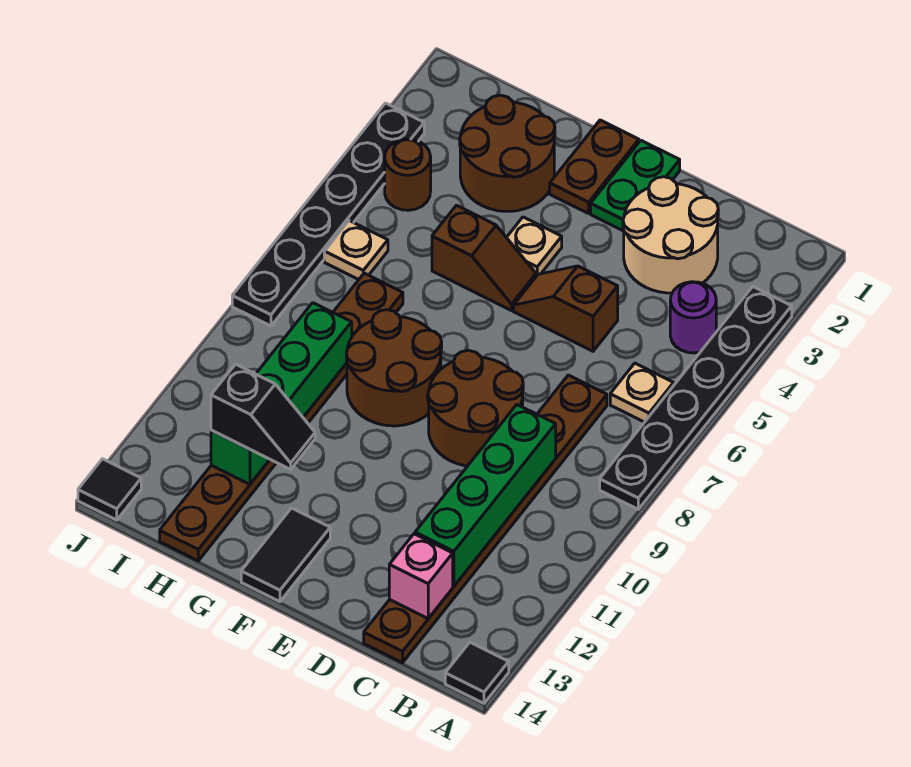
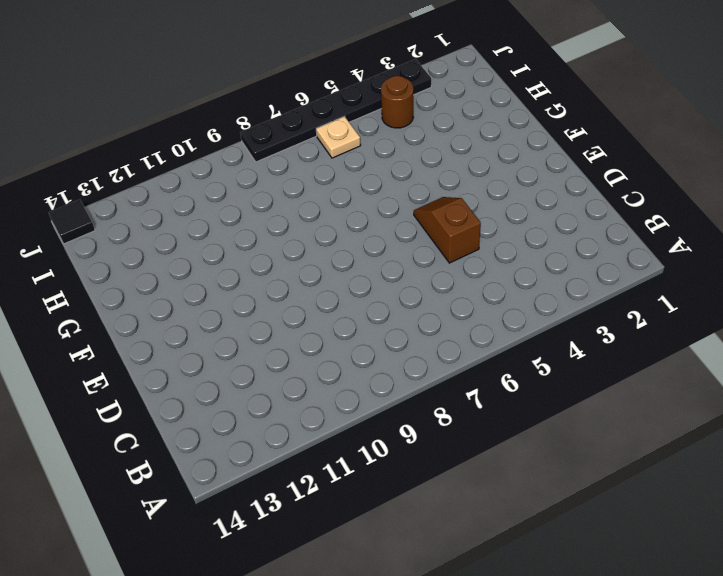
none -> black plate A3:A8 level 1
none -> black tile A14 level 1
none -> purple round brick B4 level 1

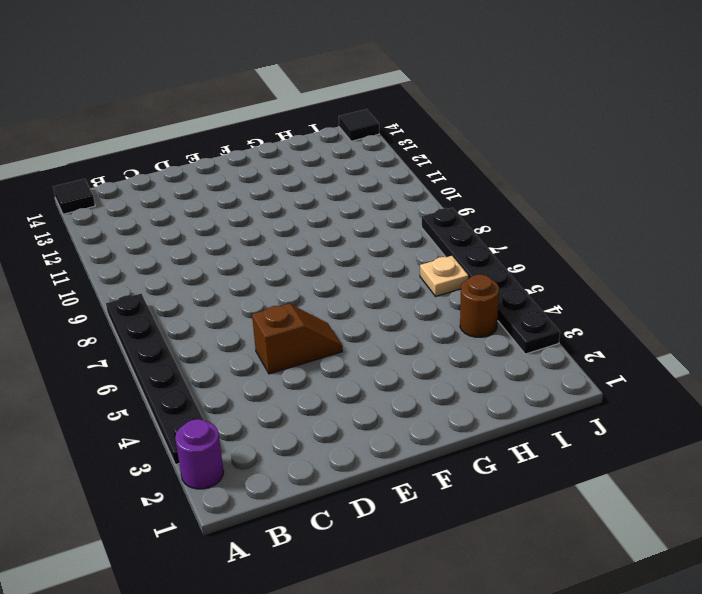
purple round brick A2 level 1 -> purple round brick B4 level 1
none -> tan plate B6 level 1
none -> tan round brick C2:D3 level 1
none -> brown plate C7:C14 level 1

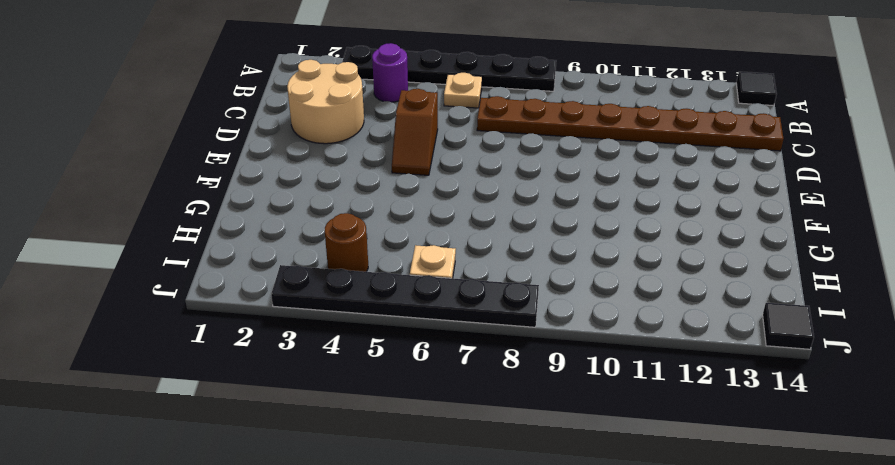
none -> brown round brick D8:E9 level 1
none -> green plate E1:E2 level 1
none -> brown plate F1:F2 level 1

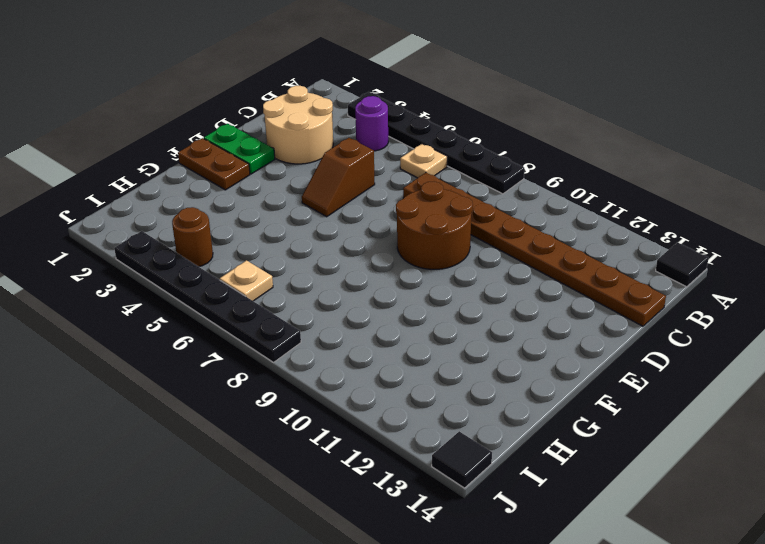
none -> tan plate F4 level 1
none -> brown slope F5:G5 level 1 top G
none -> brown round brick F8:G9 level 1

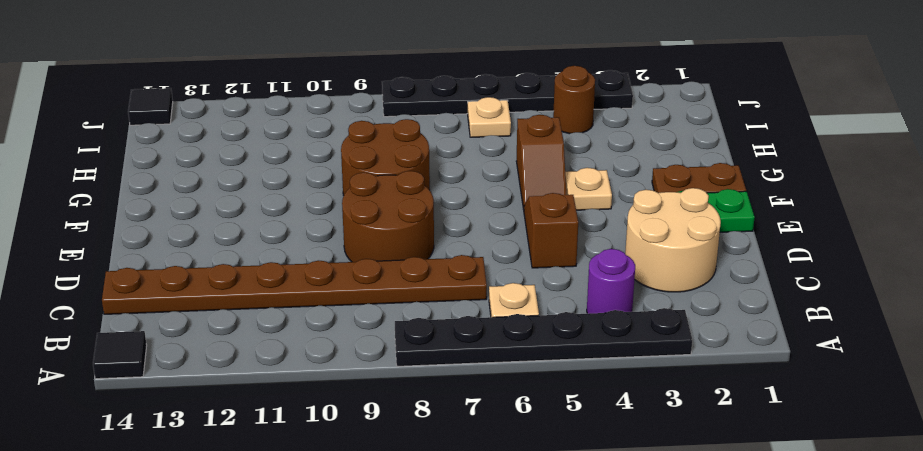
none -> black tile F13:F14 level 1
none -> brown round brick G2:H3 level 1
none -> brown plate H7:H14 level 1

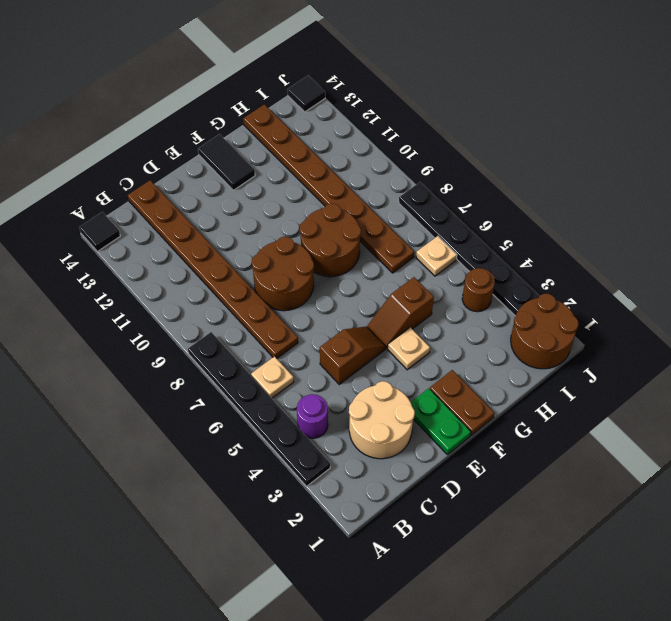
brown round brick I1:J2 level 1 -> brown round brick G2:H3 level 1
none -> green brick C9:C12 level 2
none -> pink brick C13 level 2
none -> green brick H9:H12 level 2

